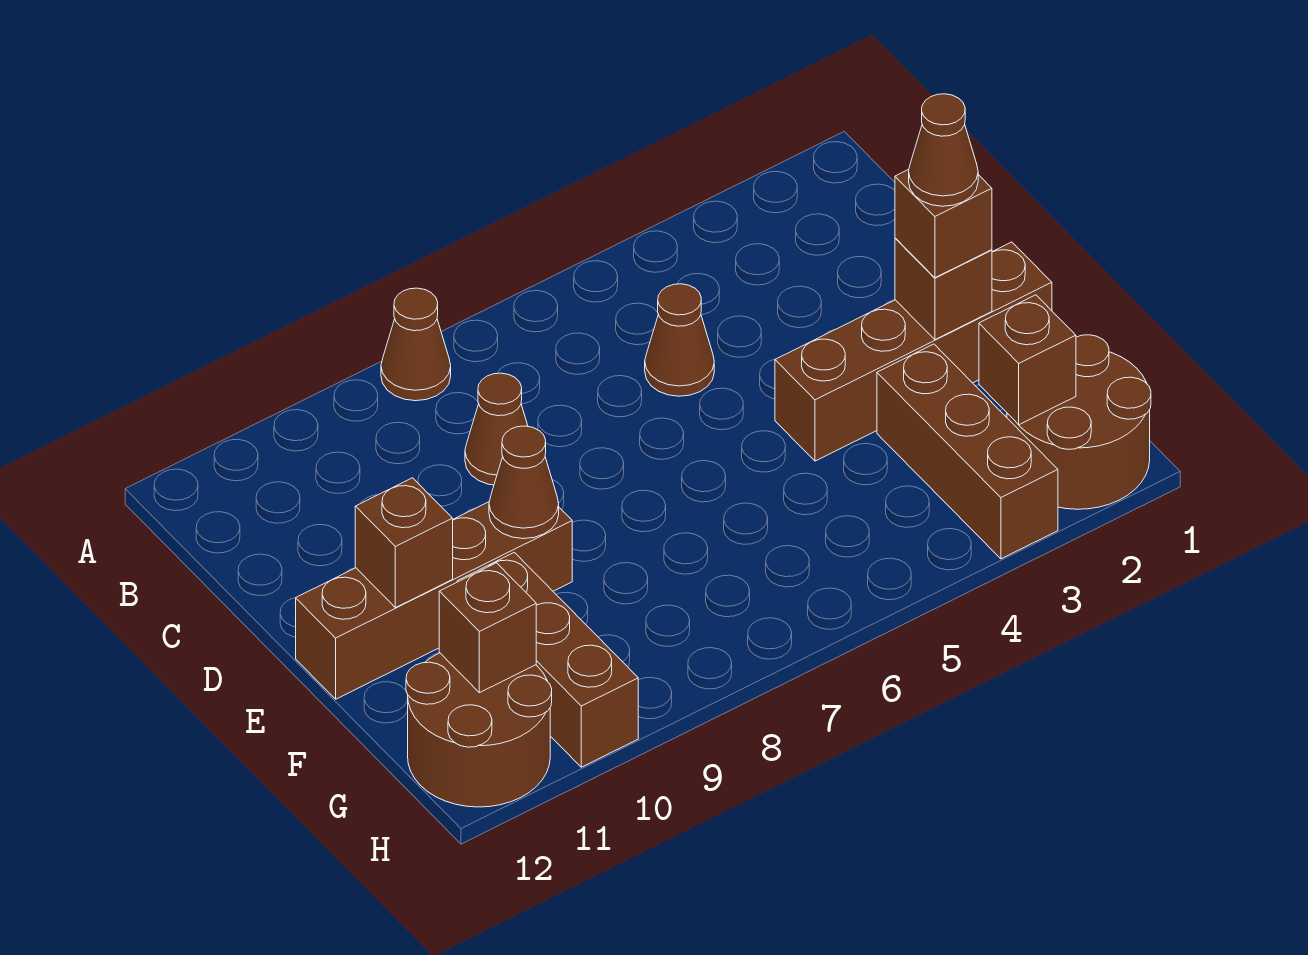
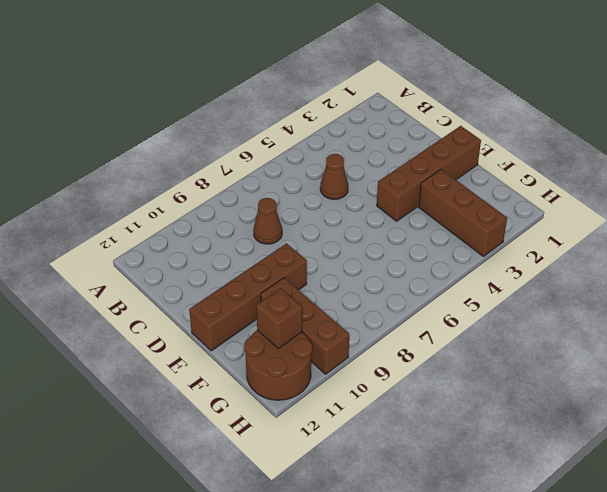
none -> brown cone A8 level 1
none -> brown round brick G1:H2 level 1
none -> brown brick E2 level 2

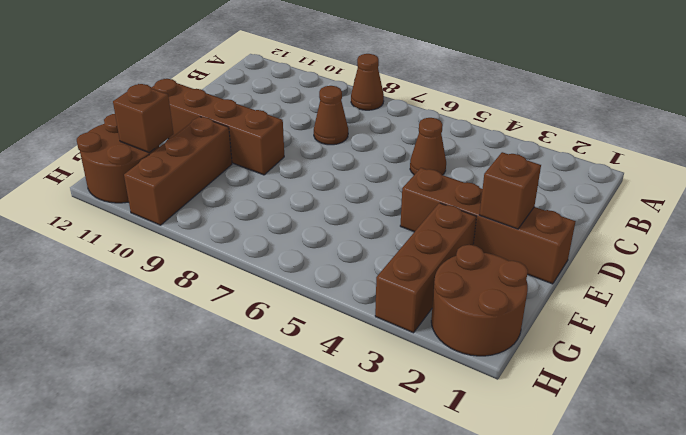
none -> brown cone E9 level 2
none -> brown brick E11 level 2
none -> brown brick G2 level 2

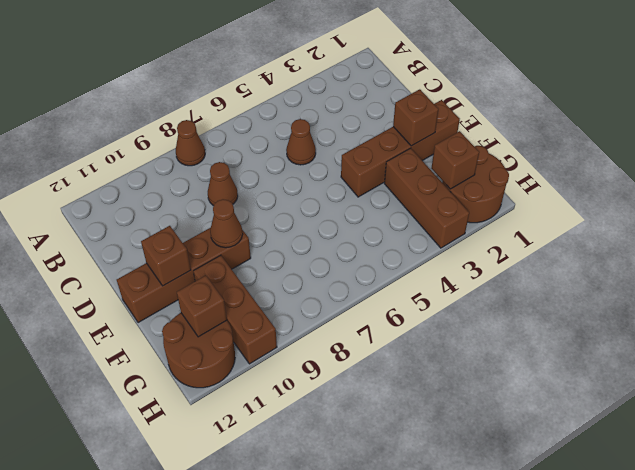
none -> brown brick E2 level 3
none -> brown cone E2 level 4

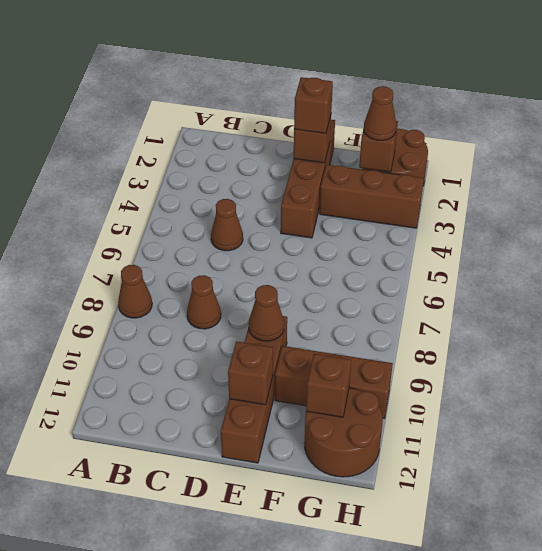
brown cone G2 level 3 -> brown cone E2 level 4

